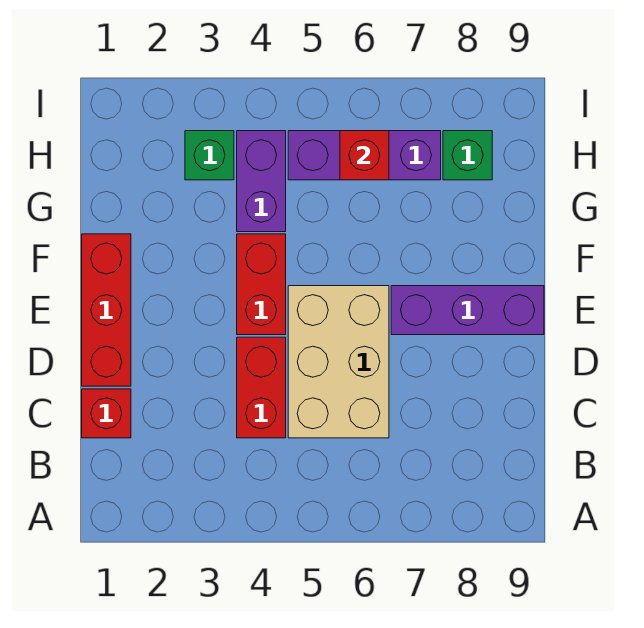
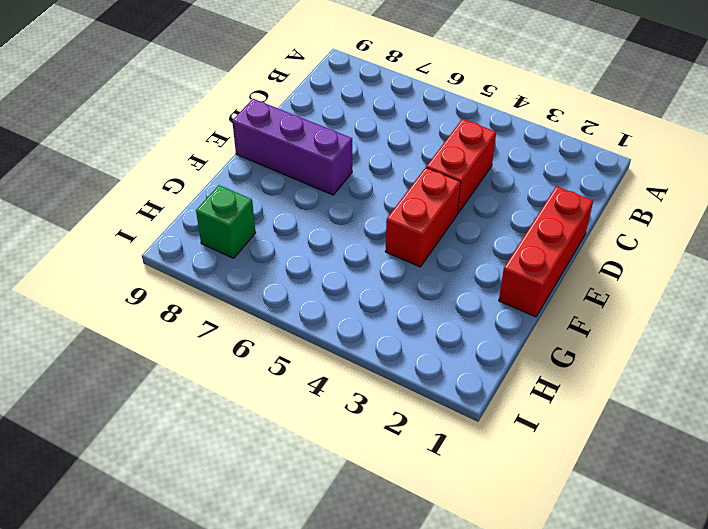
none -> red brick C1 level 1
none -> tan brick C5:E6 level 1

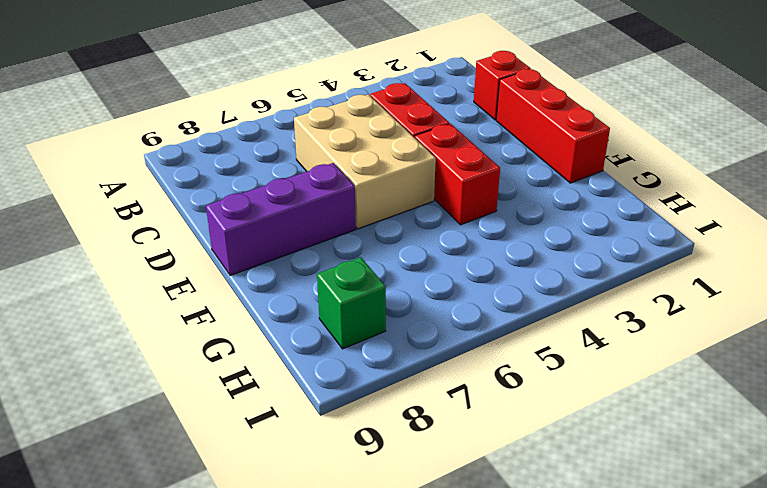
none -> purple brick G4:H4 level 1
none -> green brick H3 level 1

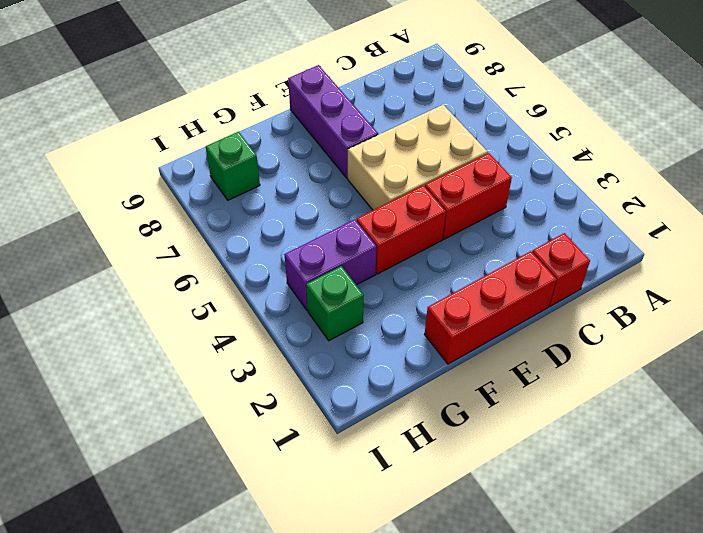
none -> purple brick H5:H7 level 1
none -> red brick H6 level 2

